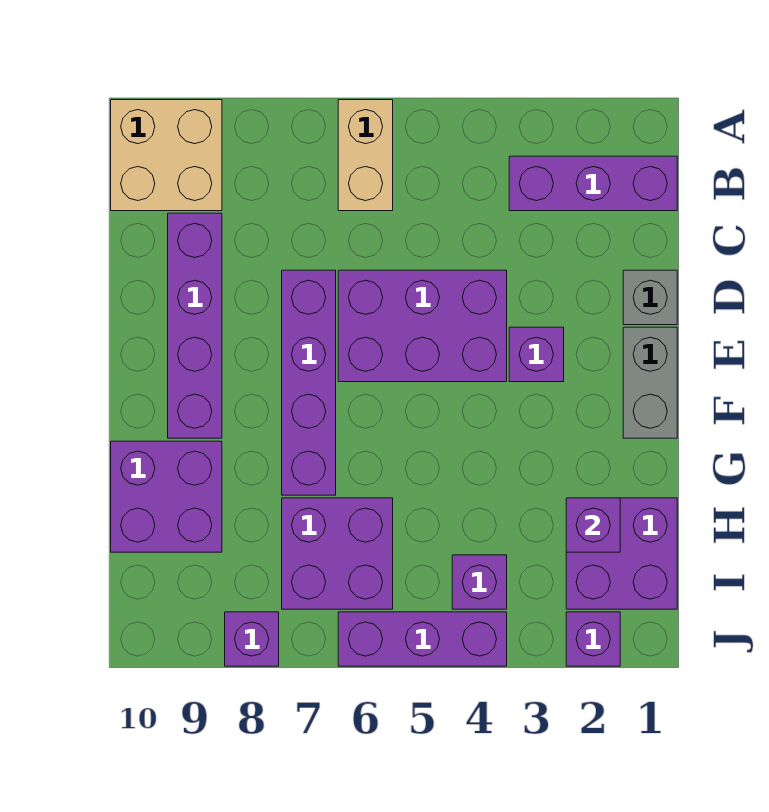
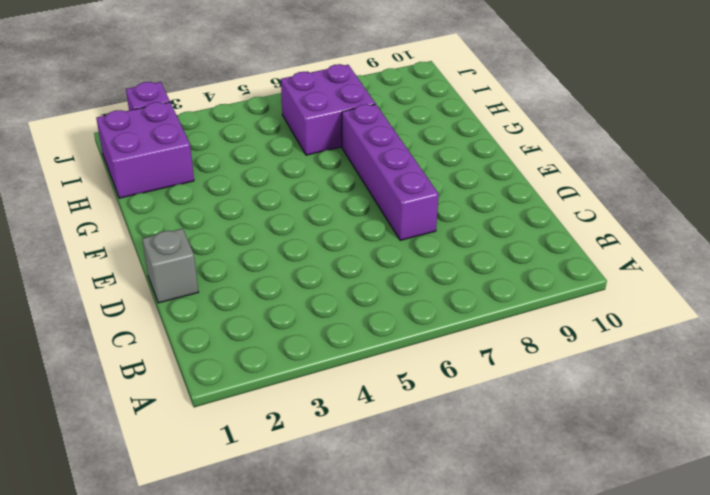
none -> tan brick A6:B6 level 1
none -> tan brick A9:B10 level 1
none -> purple brick B1:B3 level 1

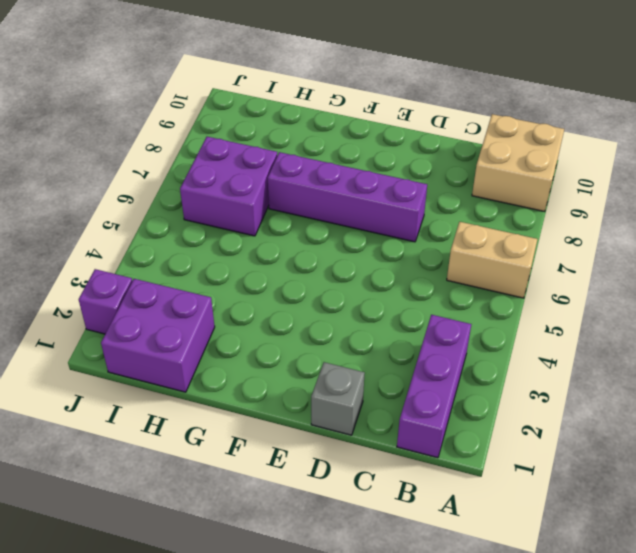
none -> purple brick C9:F9 level 1
none -> purple brick D4:E6 level 1
none -> grey brick E1:F1 level 1

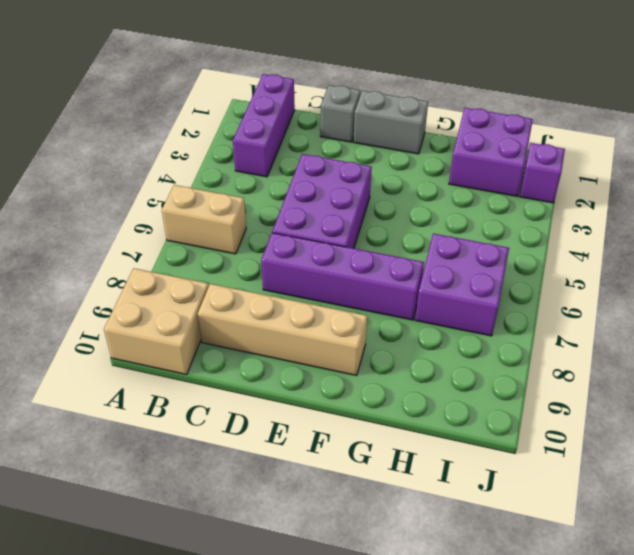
tan brick C9:F9 level 1 -> purple brick C9:F9 level 1
none -> purple brick E3 level 1
none -> purple brick G9:H10 level 1
none -> purple brick I4 level 1

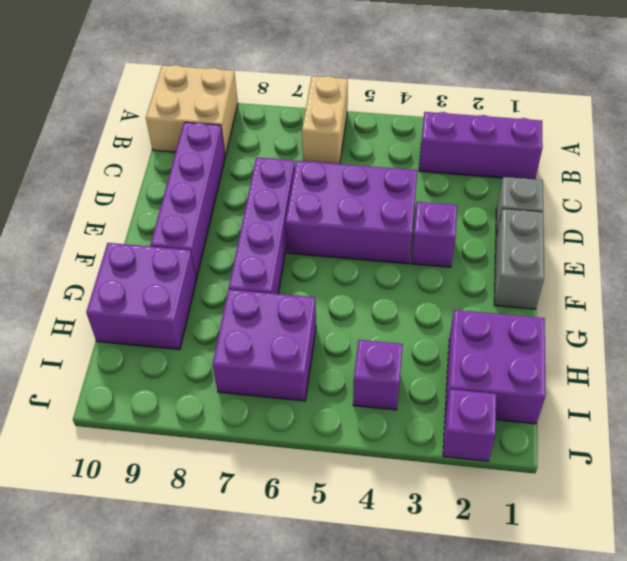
none -> purple brick J4:J6 level 1
none -> purple brick J8 level 1
none -> purple brick H2 level 2

